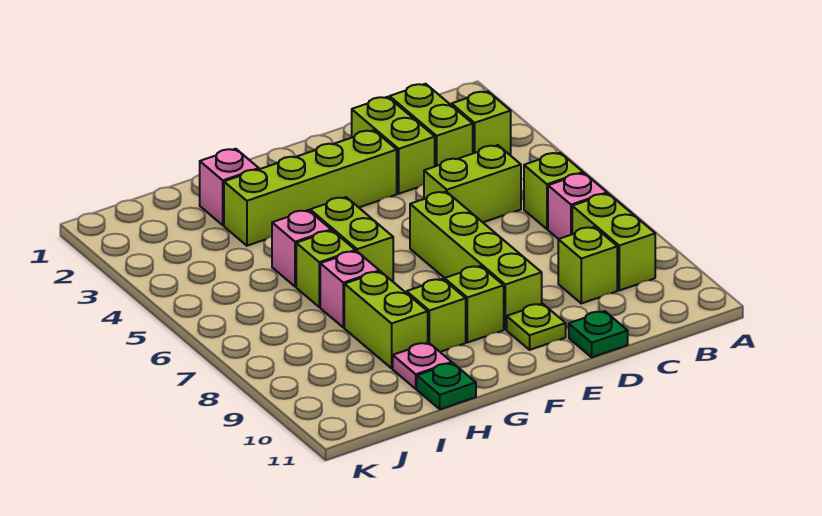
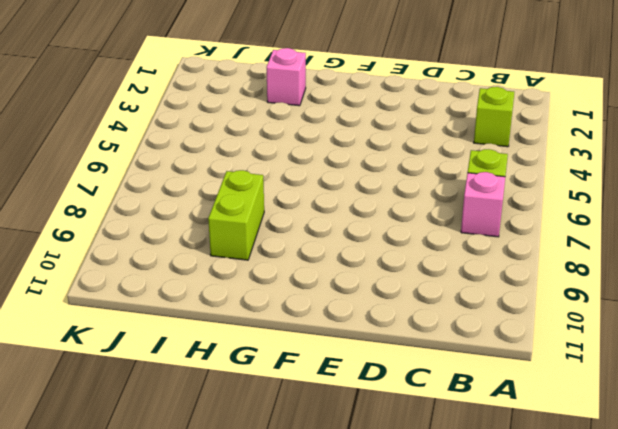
none -> lime brick B8:B9 level 1
none -> lime brick C2:C3 level 1
none -> lime brick C5:D5 level 1

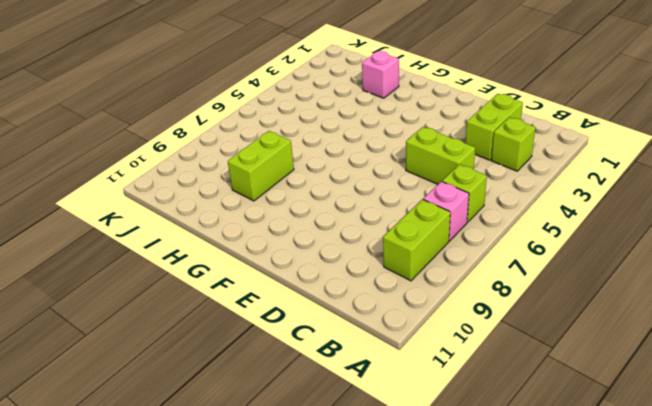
none -> lime brick C9 level 1
none -> lime brick D2:D3 level 1
none -> green plate D11 level 1

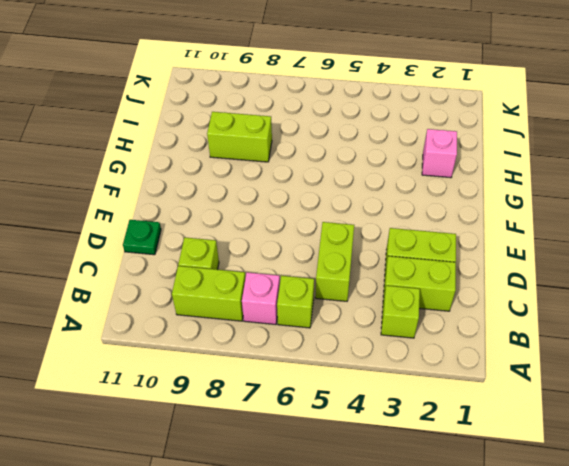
none -> lime brick E3:H3 level 1
none -> lime brick E6:E9 level 1
none -> lime plate E10 level 1

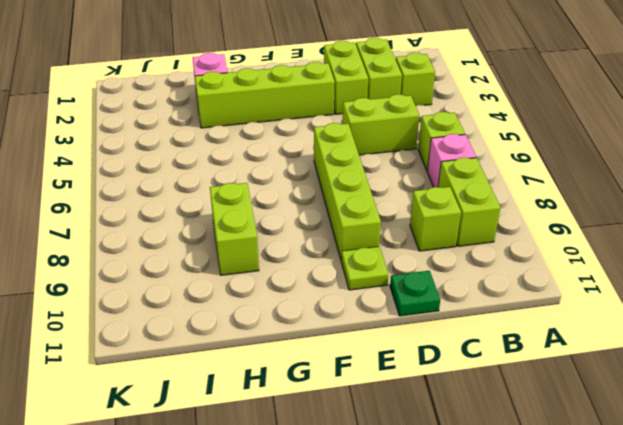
none -> lime brick F9 level 1
none -> lime brick G5:G6 level 1
none -> lime brick G9 level 1

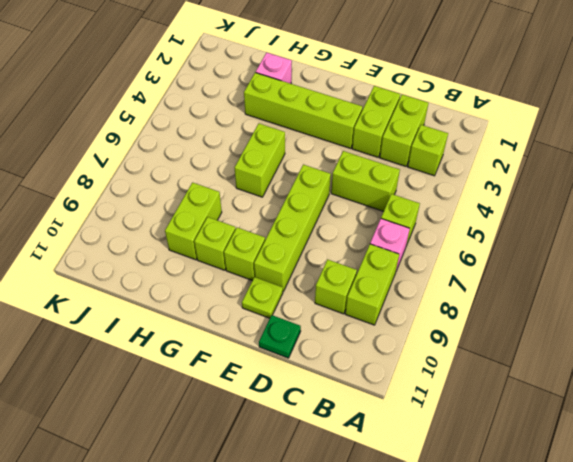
none -> pink brick H5 level 1
none -> lime brick H6 level 1
none -> pink brick H7 level 1

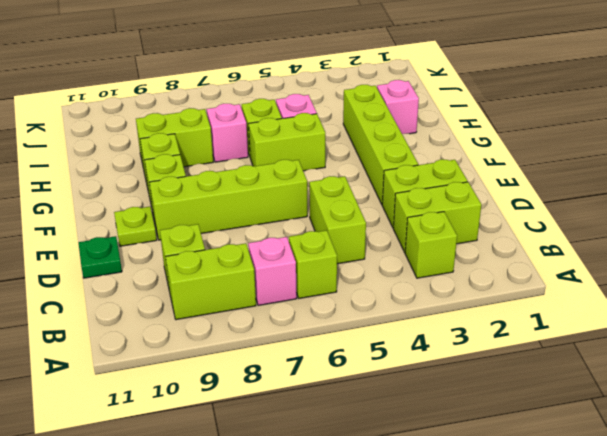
none -> pink plate H10 level 1
none -> green plate H11 level 1

